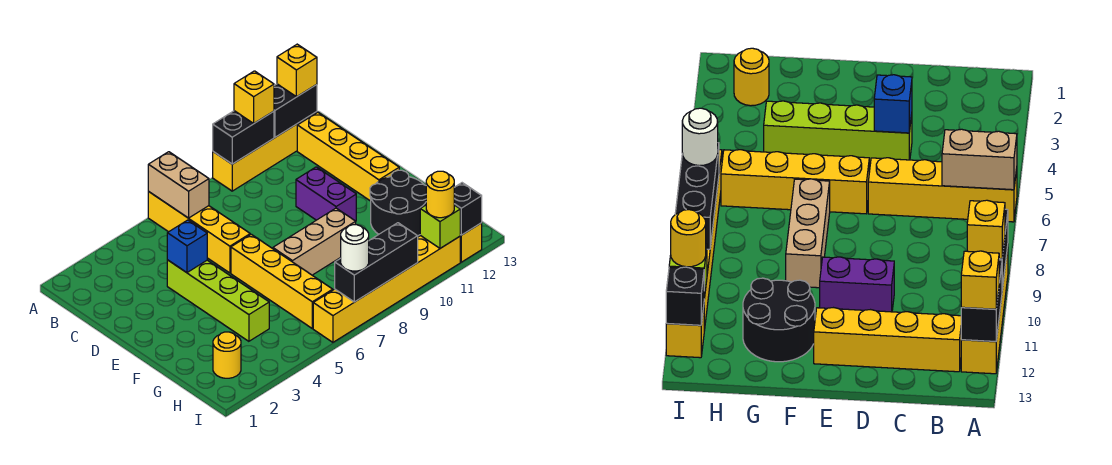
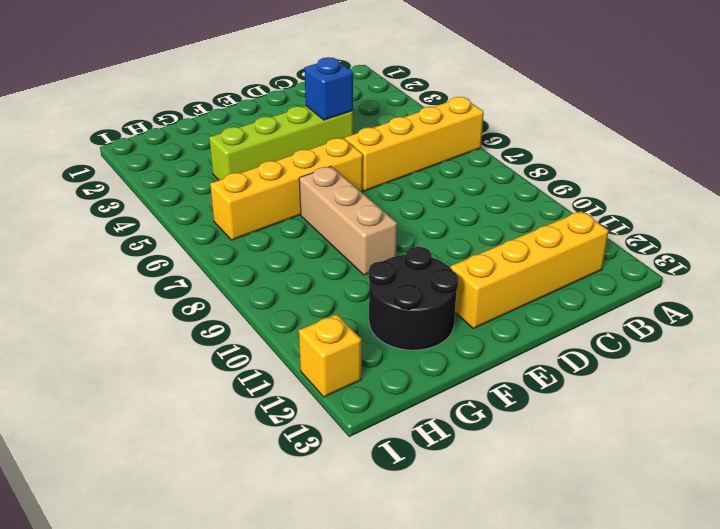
none -> yellow brick A9:A12 level 1
none -> purple brick D10:E10 level 1
none -> yellow round brick H2 level 1

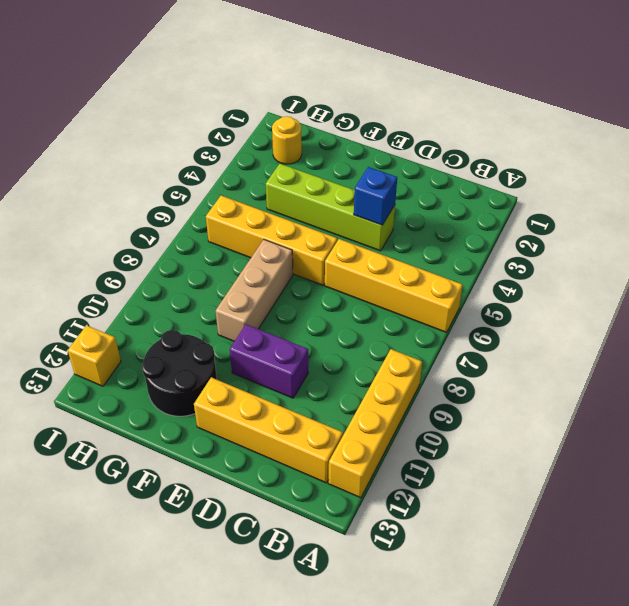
none -> yellow brick I6:I11 level 1
none -> tan brick A6:B6 level 2
none -> black brick A9:A10 level 2

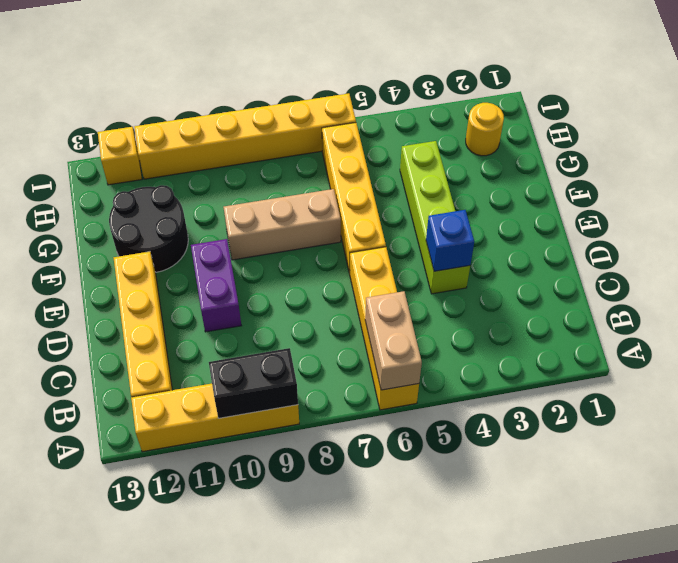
none -> black brick A11:A12 level 2
none -> black brick I7:I9 level 2
none -> lime brick I11 level 2

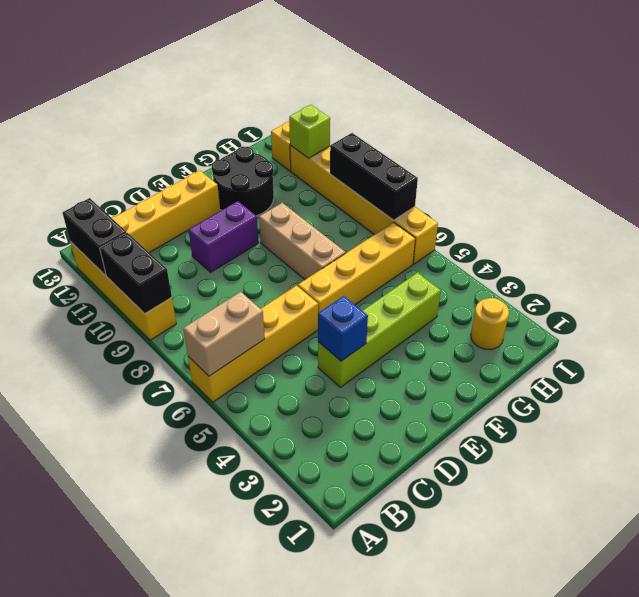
none -> black brick I12 level 2
none -> yellow brick A10 level 3
none -> yellow brick A12 level 3

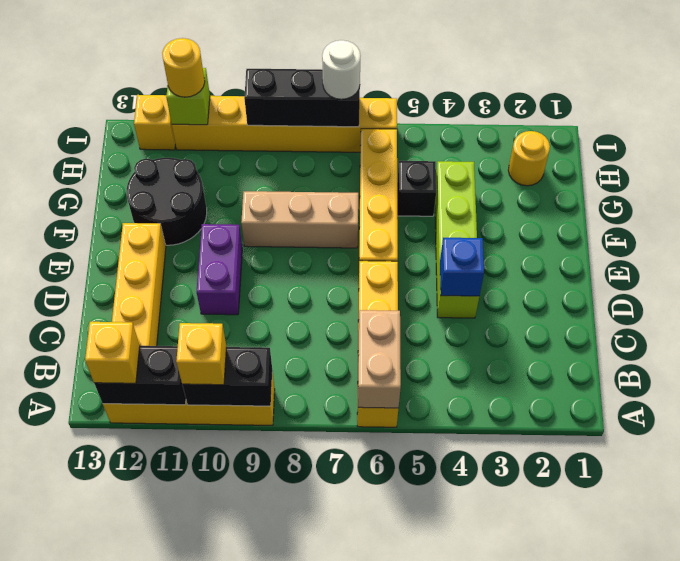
black brick G5 level 1 -> black brick I12 level 2

